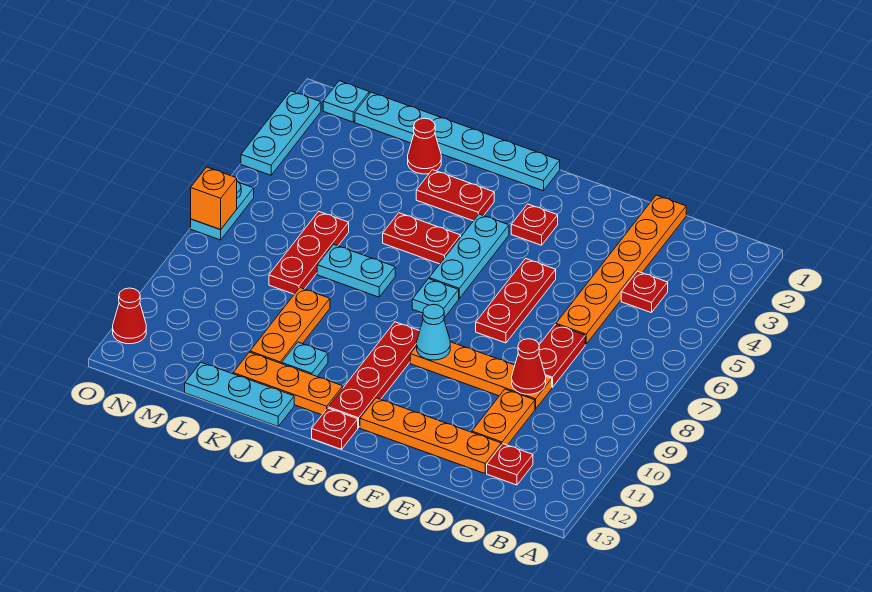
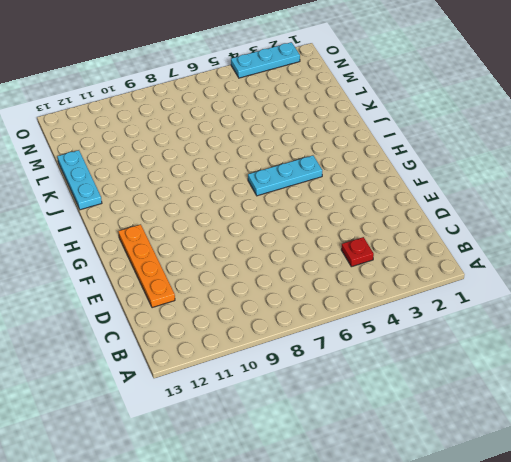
none -> red plate C12 level 1
none -> orange plate D1:D6 level 1
none -> red plate D7:D8 level 1
none -> orange plate D9:G9 level 1

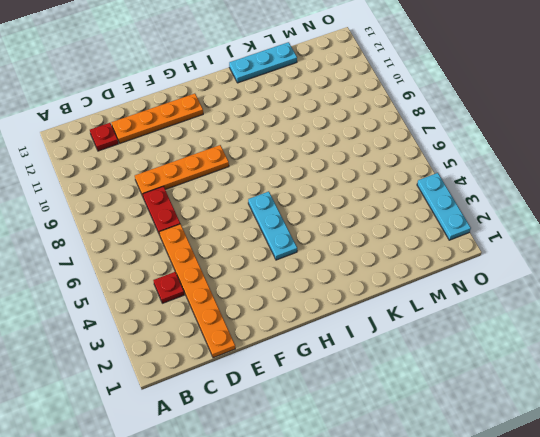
none -> orange plate D10:D11 level 1
none -> red plate F5:F7 level 1
none -> red plate G3 level 1
none -> cyan plate H1:M1 level 1

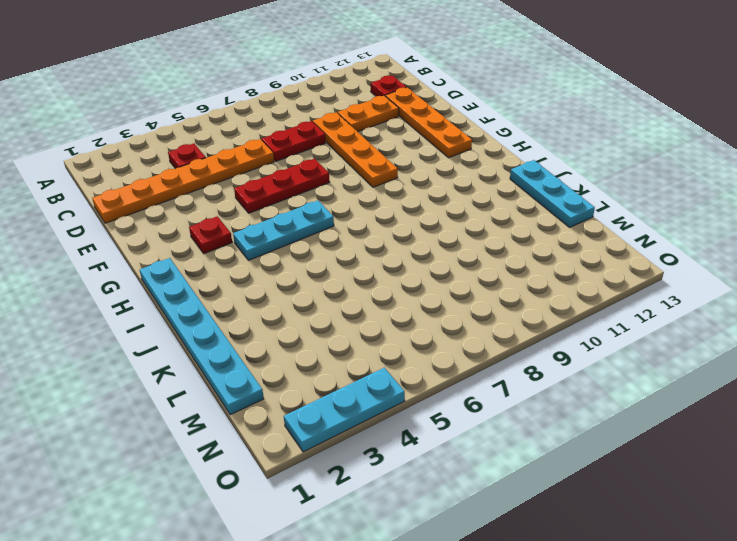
none -> cyan plate H7 level 1
none -> red plate H9:H12 level 1
none -> red plate H13 level 1
none -> red plate I3:J3 level 1

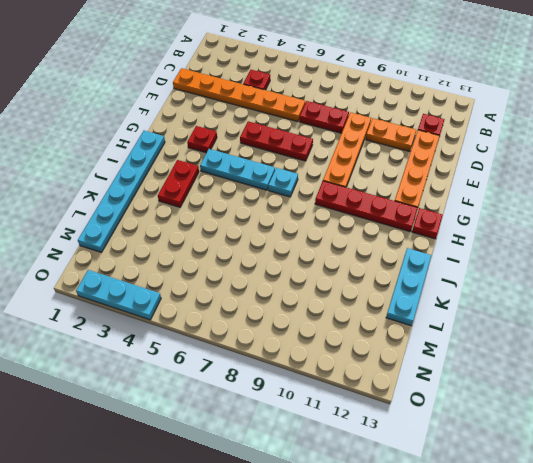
none -> red plate I5:J5 level 1
none -> orange plate I12:K12 level 1
none -> cyan plate J7:K7 level 1
none -> cyan plate J11 level 1

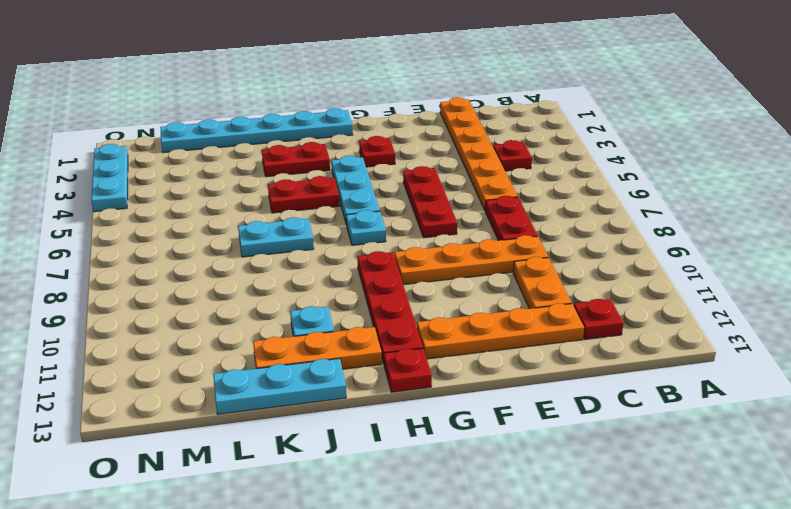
none -> red cone K2 level 1
none -> orange plate K9:K11 level 1
none -> red plate L6:L8 level 1
none -> cyan plate N1 level 1

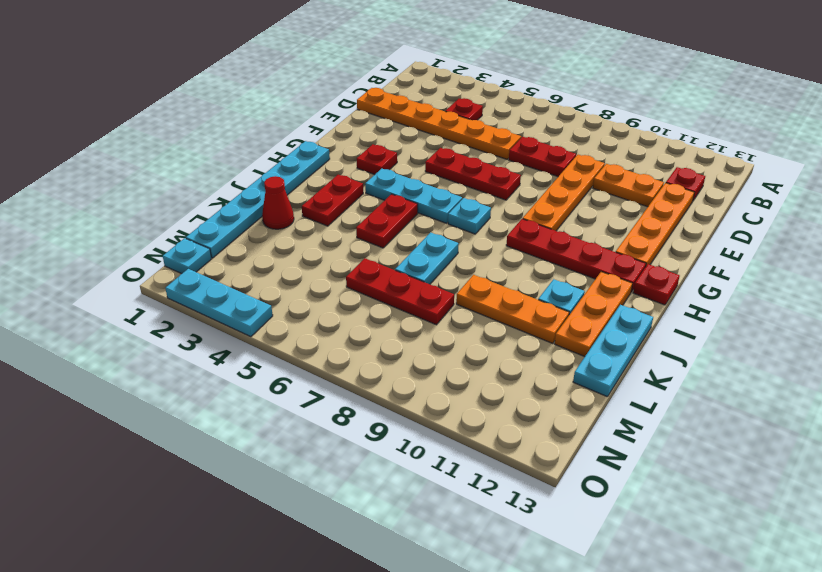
none -> cyan plate O6:O7 level 1
none -> red cone O12 level 1
none -> red cone D9 level 2
none -> cyan cone G9 level 2

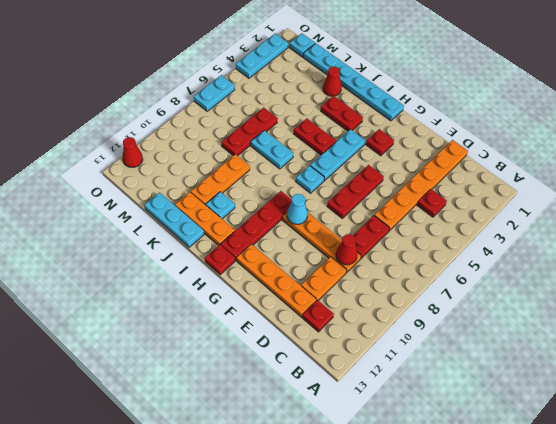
none -> orange brick O7 level 2

